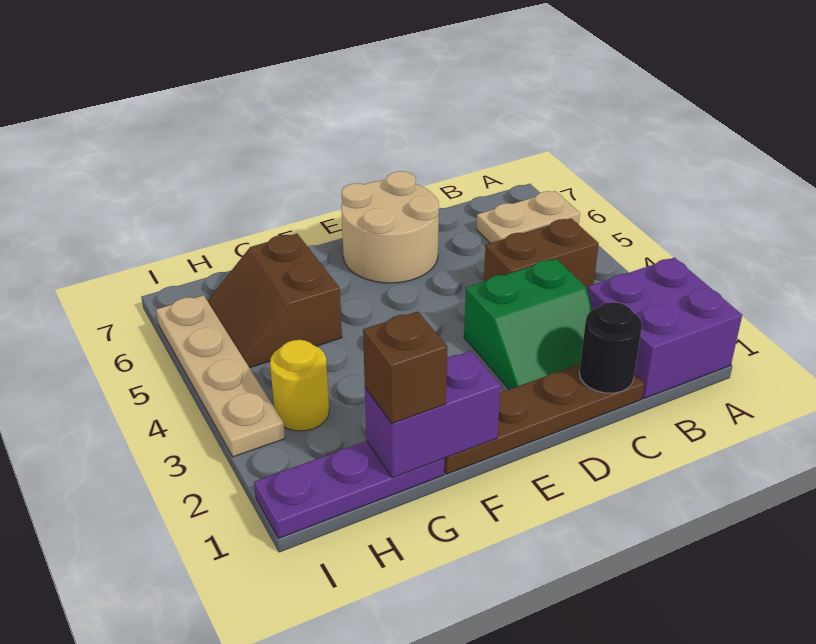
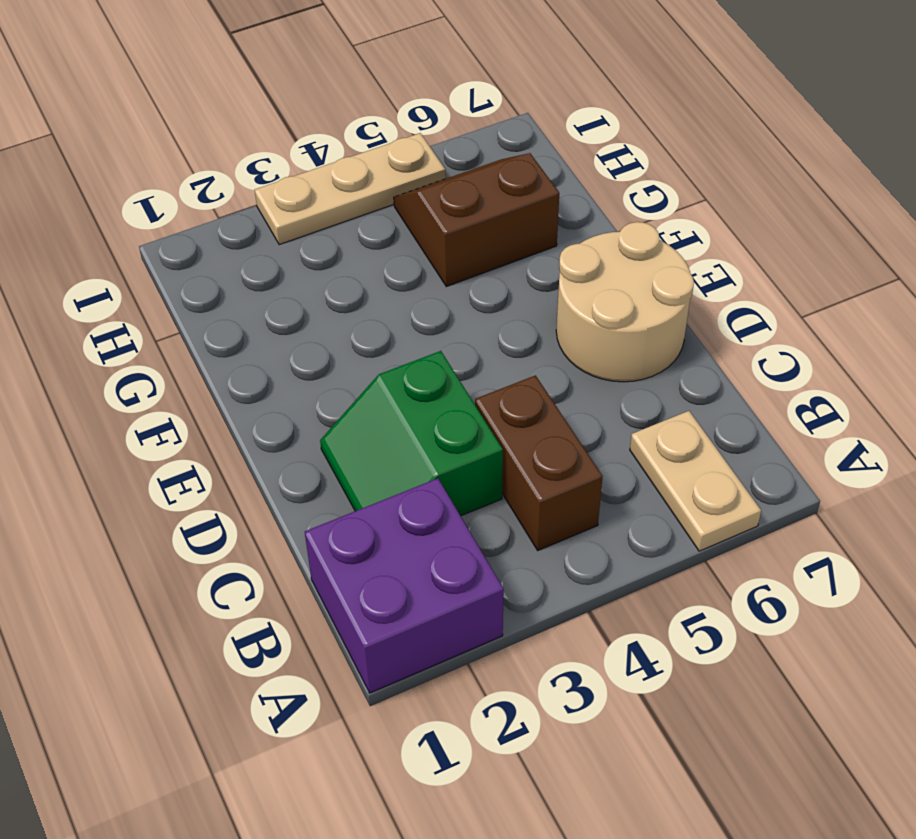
tan plate I3:I5 level 1 -> tan plate I3:I6 level 1
none -> brown plate C1:F1 level 1
none -> purple plate G1:I1 level 1
none -> yellow round brick H3 level 1

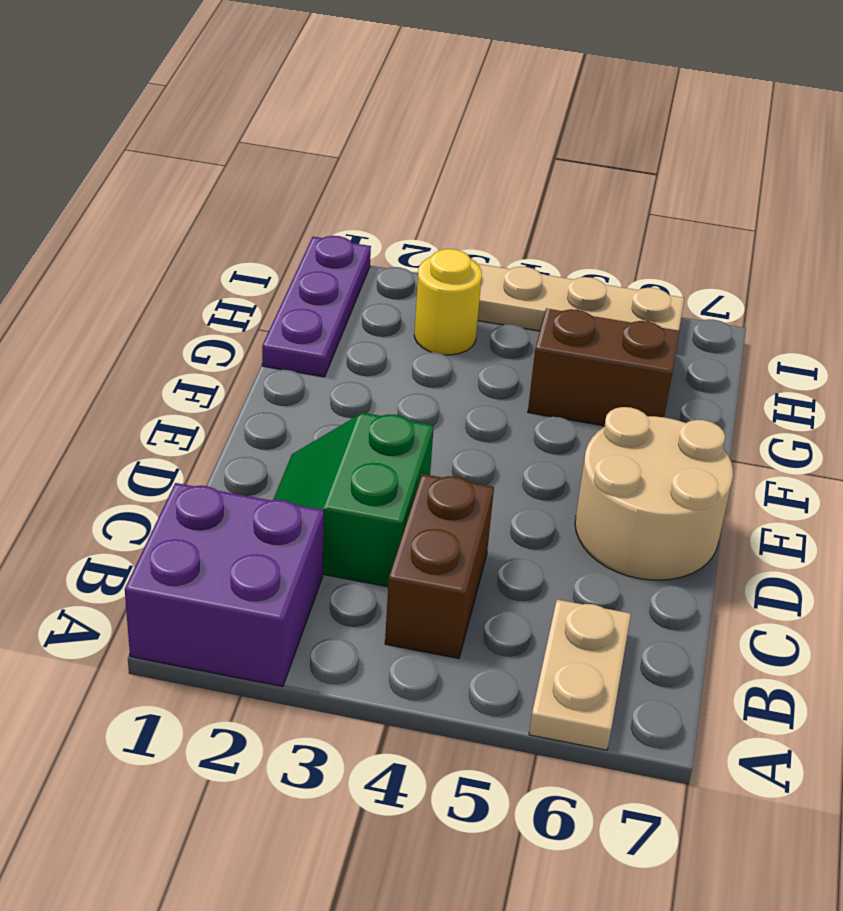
none -> brown plate C1:F1 level 1
none -> black round brick C1 level 2
none -> purple brick F1:G1 level 2

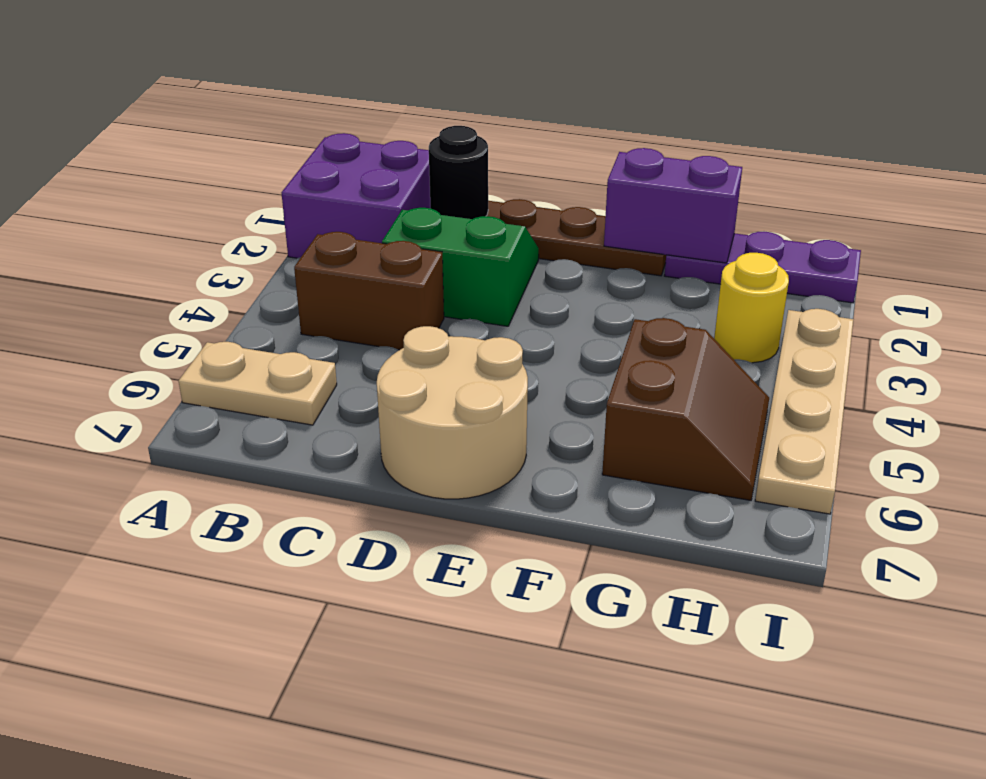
none -> brown brick G1 level 3

